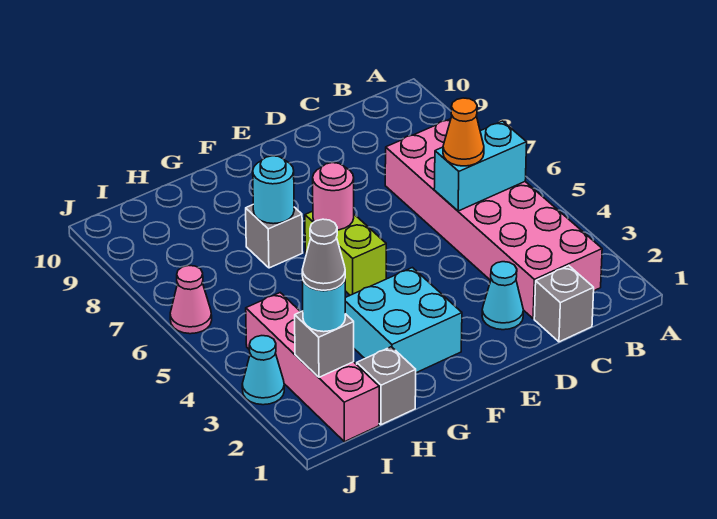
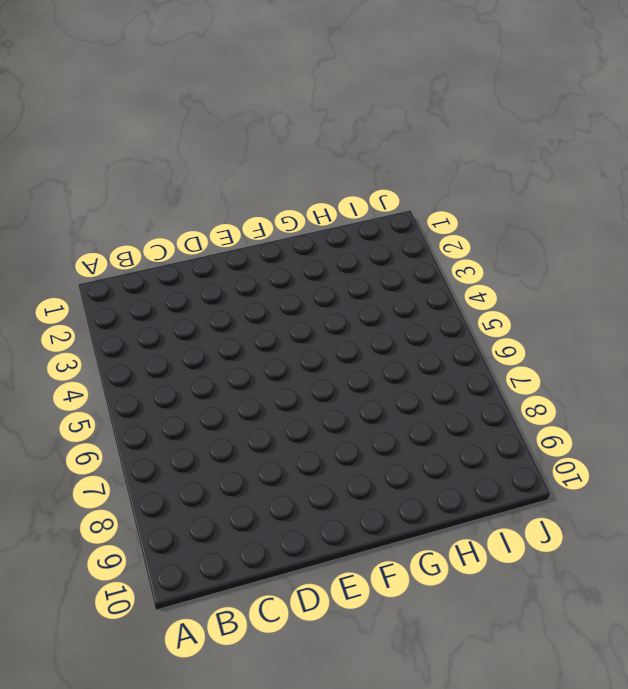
none -> pink brick B2:C7 level 1
none -> grey brick C1 level 1
none -> cyan cone D2 level 1

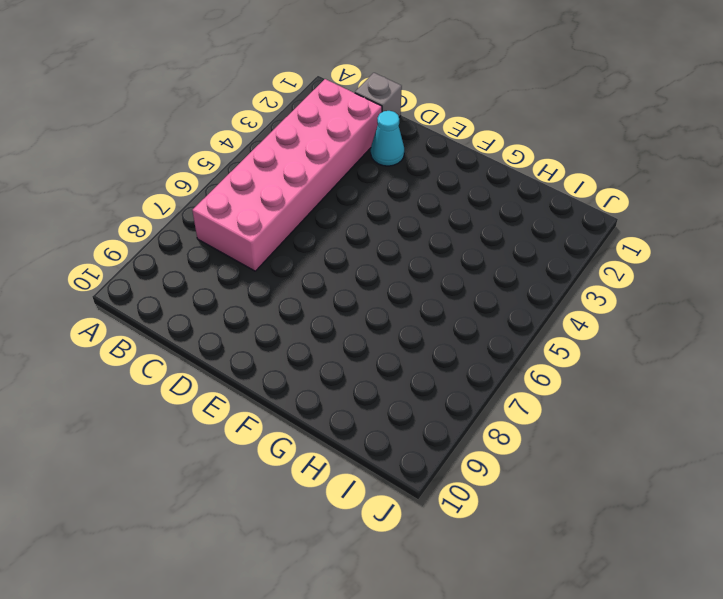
none -> cyan brick F2:G3 level 1
none -> lime brick F5:F6 level 1
none -> grey brick G7 level 1

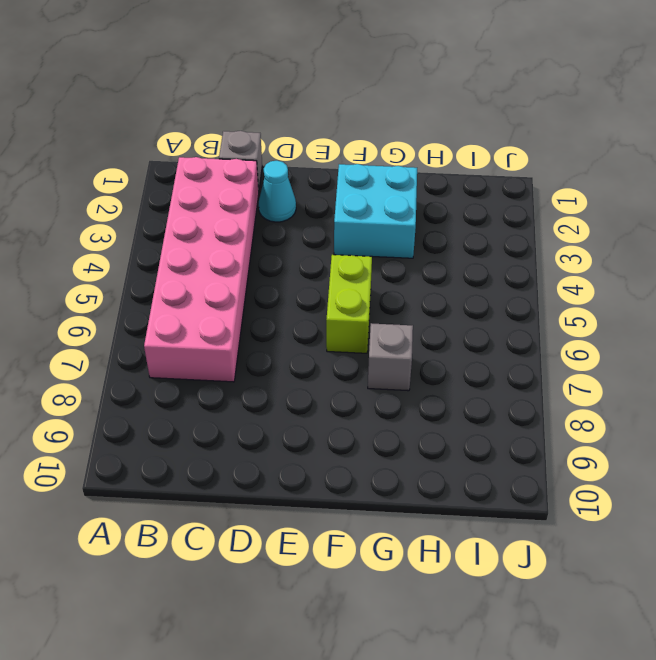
none -> grey brick H1 level 1
none -> pink brick I1:I4 level 1
none -> cyan cone J3 level 1

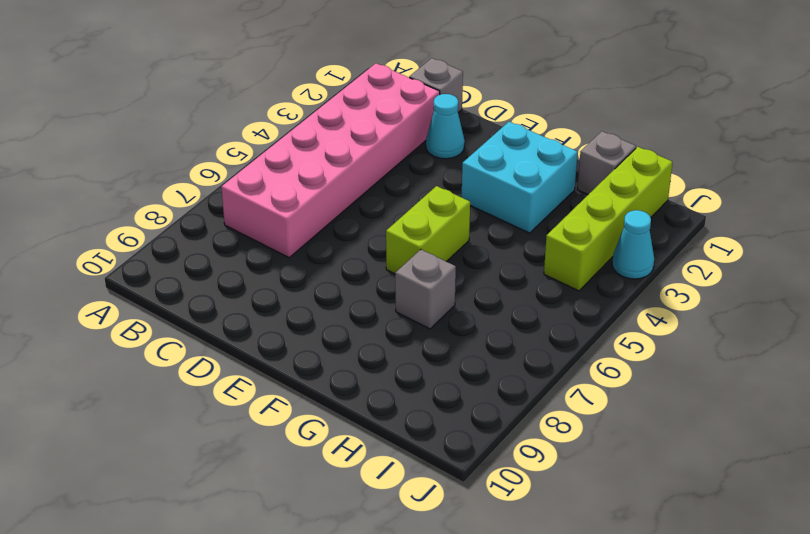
lime brick I1:I4 level 1 -> pink brick I1:I4 level 1
none -> pink cone J6 level 1
none -> cyan brick B5:C5 level 2
none -> pink round brick F6 level 2

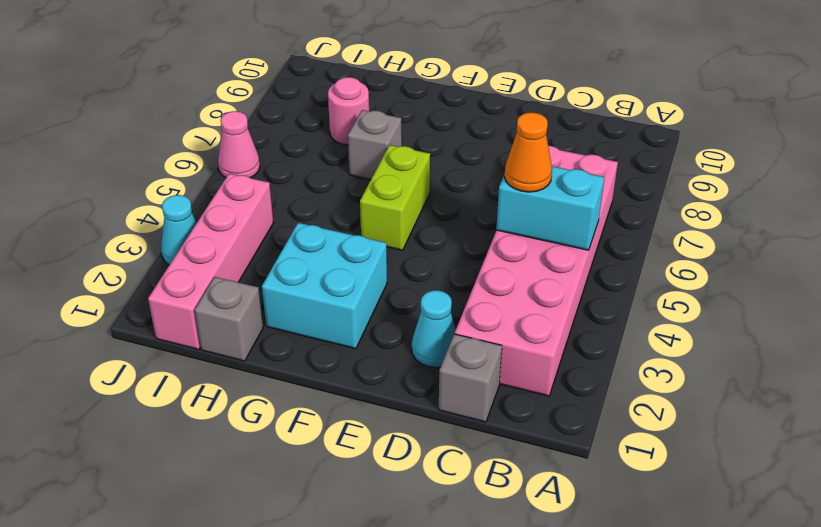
pink round brick H8 level 1 -> pink round brick F6 level 2
none -> cyan round brick G7 level 2
none -> grey brick I2 level 2
none -> cyan round brick I2 level 3

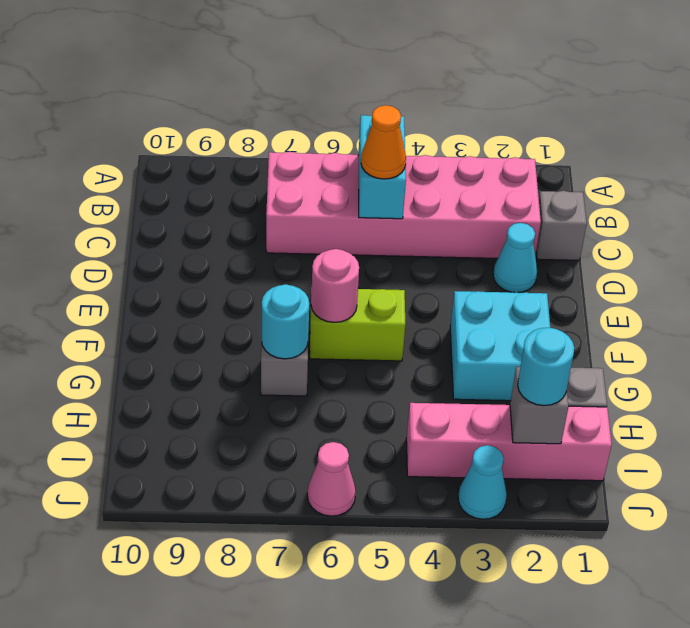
none -> grey cone I2 level 4

